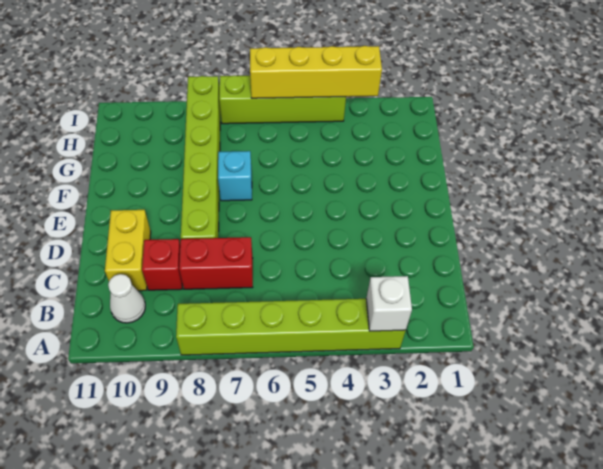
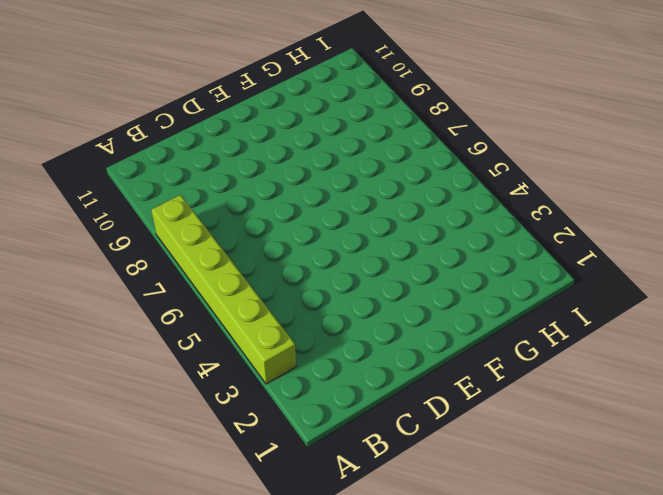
none -> white cone B10 level 1
none -> red brick C7:C8 level 1

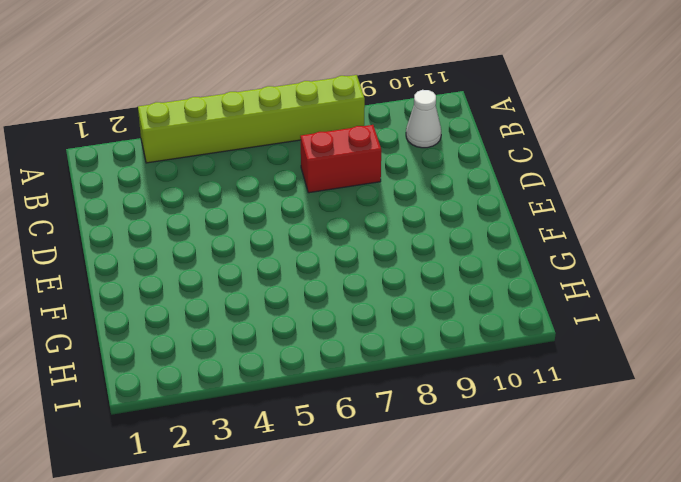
none -> red brick C9 level 1
none -> yellow brick C10:D10 level 1

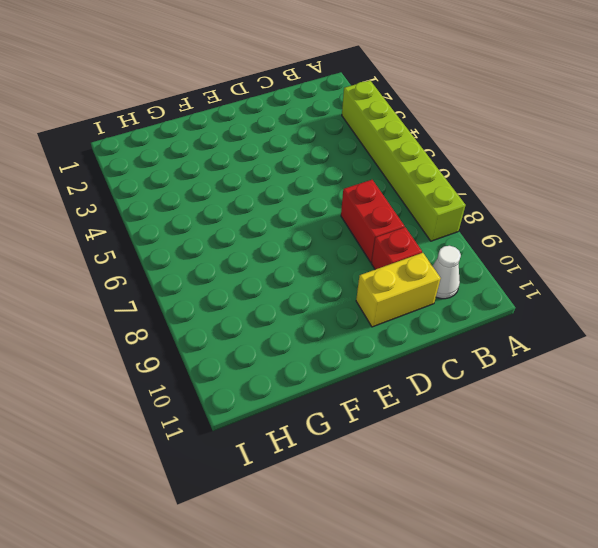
none -> lime brick D8:I8 level 1
none -> cyan brick F7 level 1

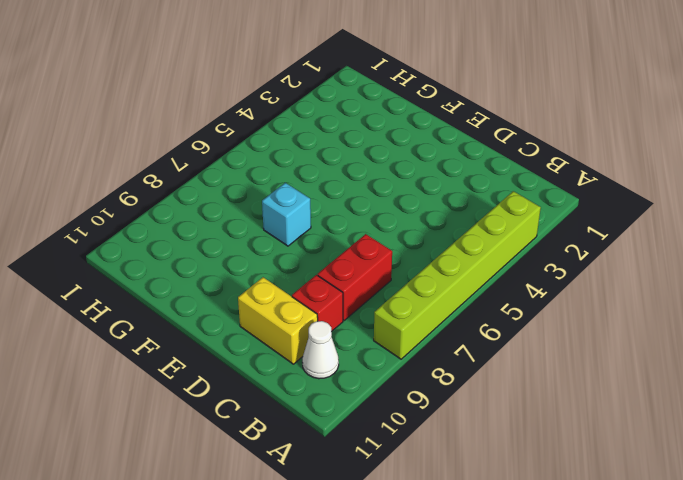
none -> lime brick D8:I8 level 1
none -> lime brick I4:I7 level 1

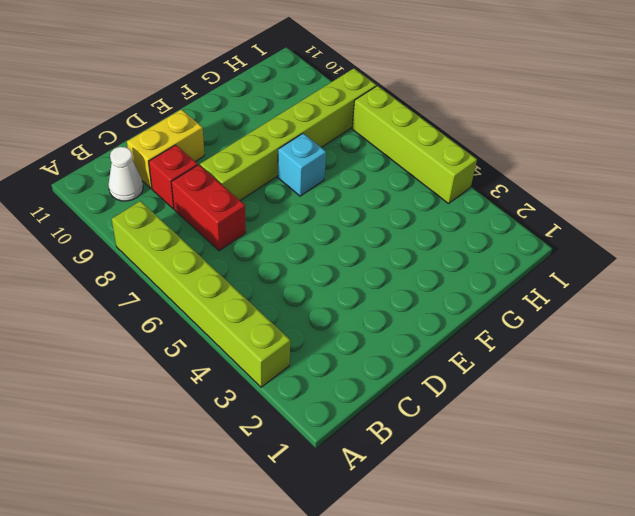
none -> white brick A3 level 2
none -> yellow brick I3:I6 level 2

